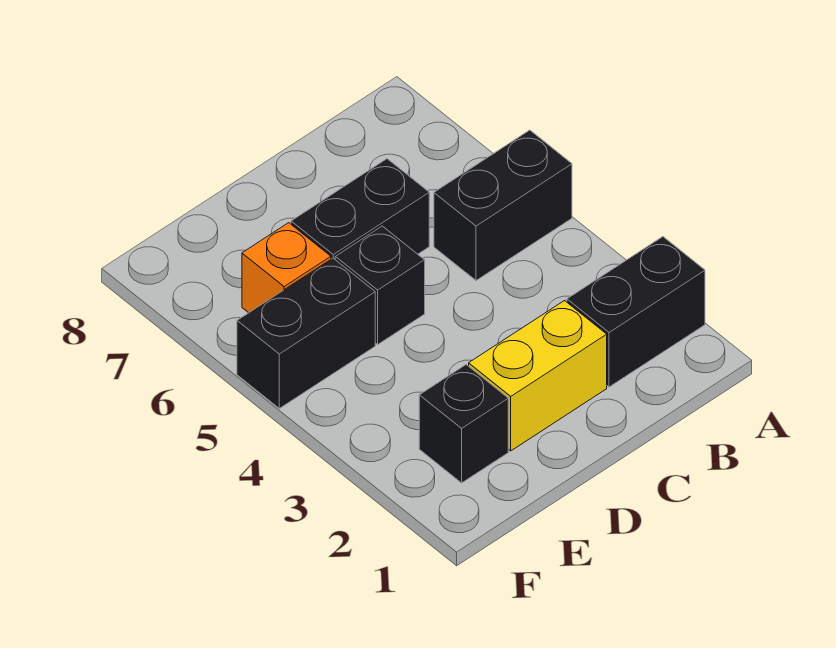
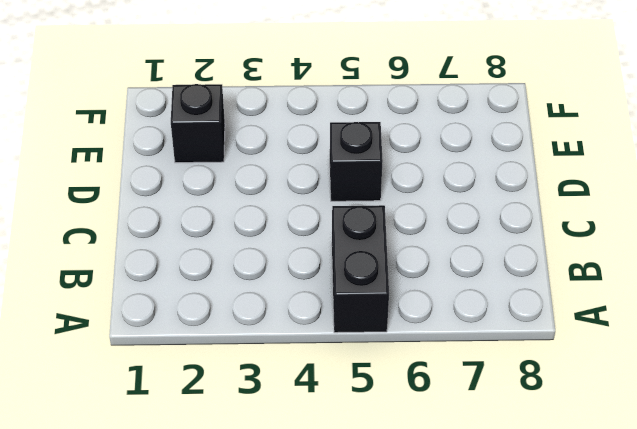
none -> black brick A2:B2 level 1
none -> yellow brick C2:D2 level 1

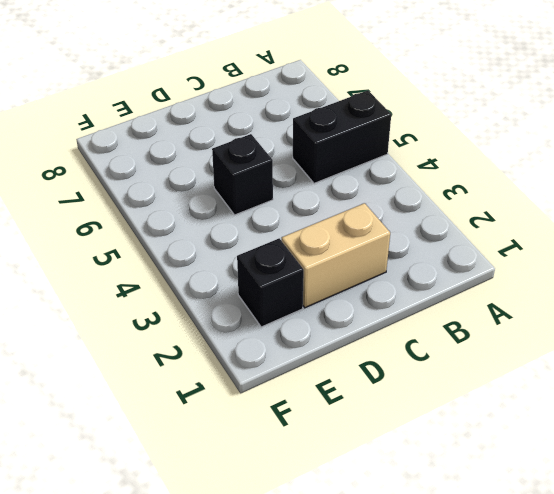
tan brick C2:D2 level 1 -> yellow brick C2:D2 level 1
none -> black brick A2:B2 level 1
none -> black brick C6:D6 level 1

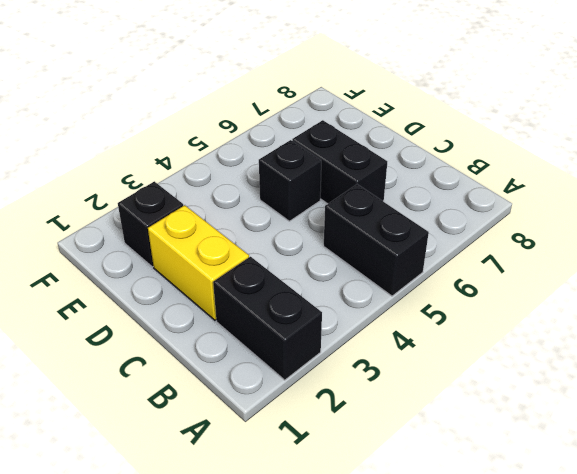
none -> black brick E5:F5 level 1
none -> orange brick E6 level 1

